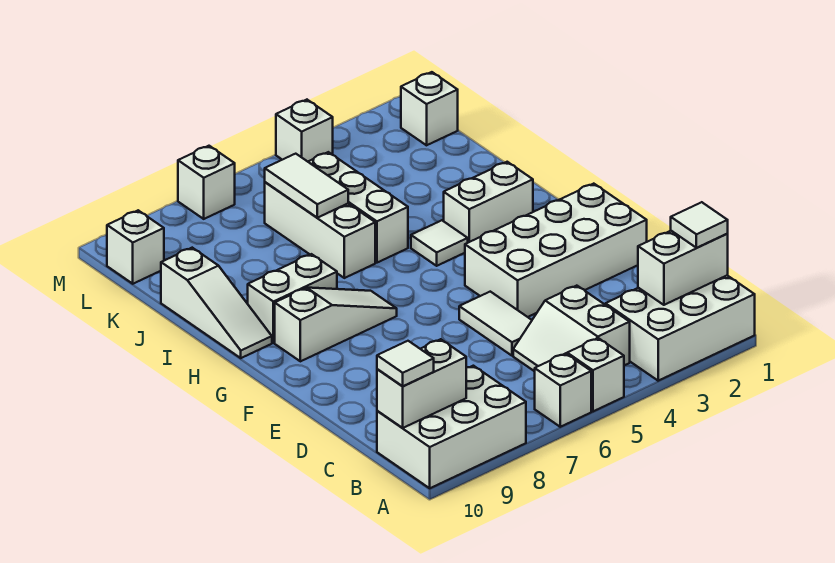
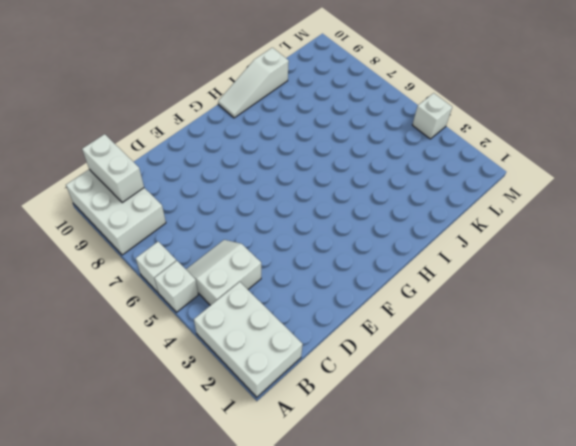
none -> white tile D5:E5 level 1
none -> white brick E1:F4 level 1
none -> white slope G7:G9 level 1 top 9

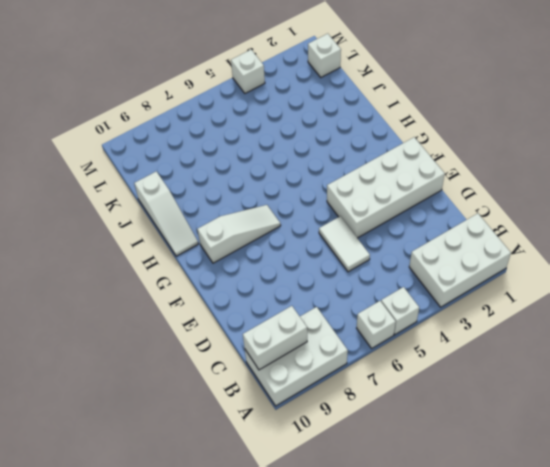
none -> white slope B4:C5 level 1 top 4
none -> white brick H2:H3 level 1
none -> white tile H4 level 1

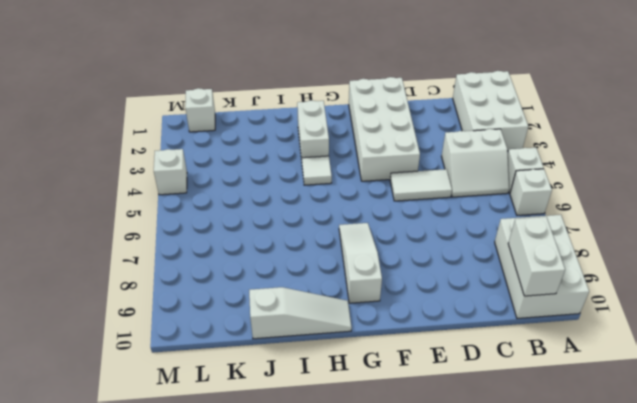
none -> white brick H8:H9 level 1
none -> white brick I5:K5 level 1
none -> white brick I6:K6 level 1

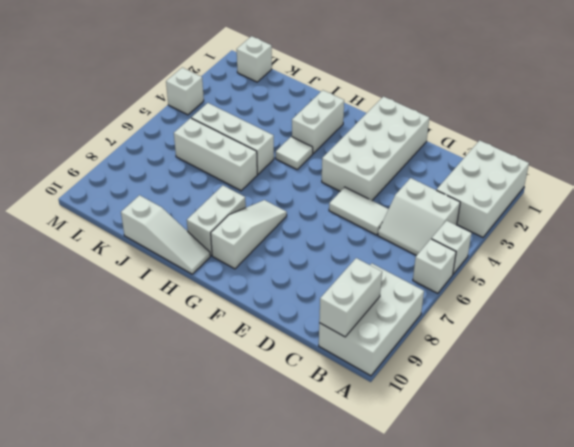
none -> white brick L10 level 1
none -> white brick M7 level 1
none -> white brick B1:B2 level 2

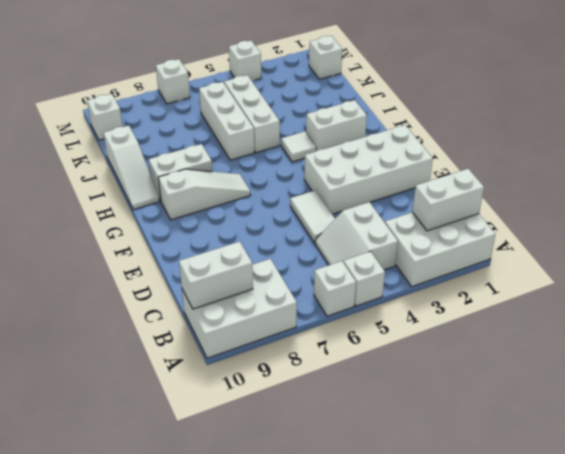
none -> white tile J6:K6 level 2
none -> white tile B1 level 3
none -> white tile B10 level 3

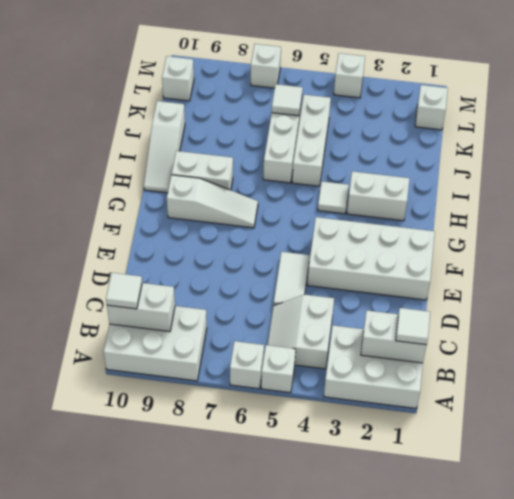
white tile K6 level 2 -> white tile J6:K6 level 2

